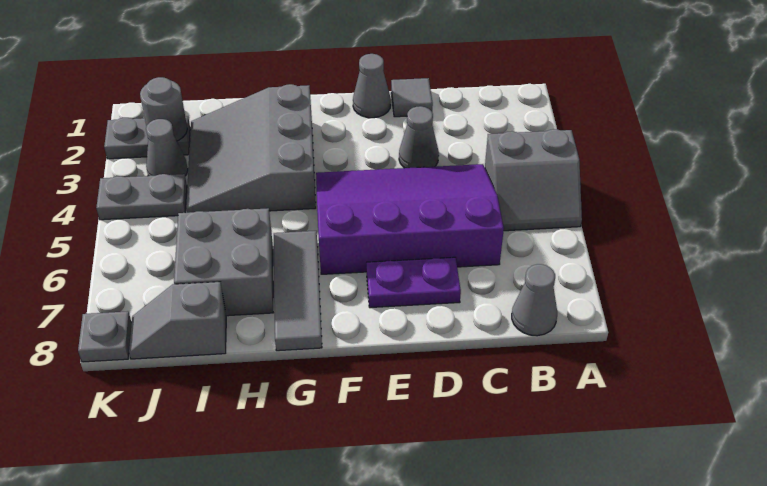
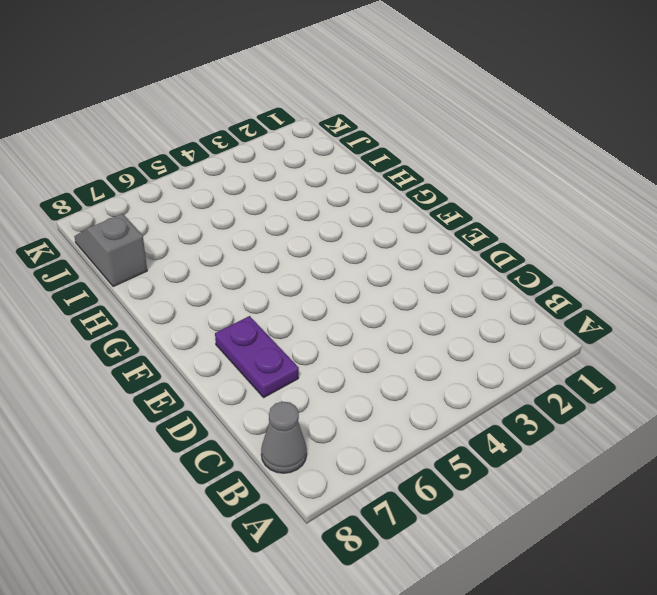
none -> grey slope A4:B5 level 1 top 4
none -> purple slope C4:F6 level 1 top 6
none -> grey tile D1 level 1

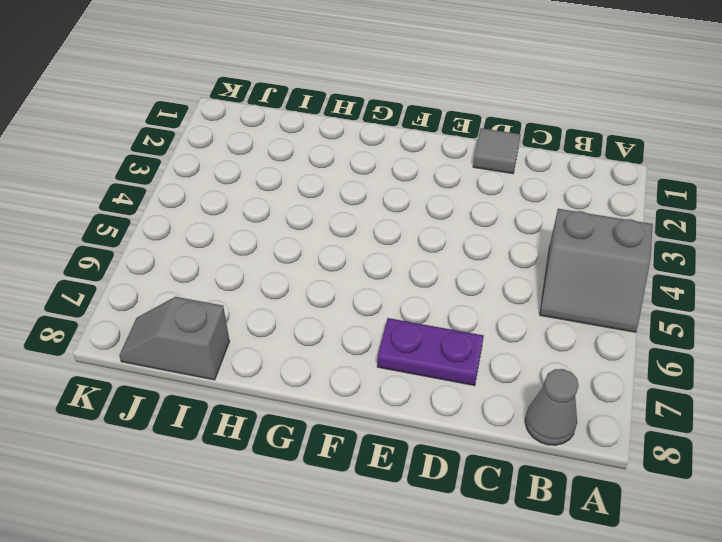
none -> purple slope C4:F6 level 1 top 6
none -> grey cone D3 level 1
none -> grey cone E1 level 1

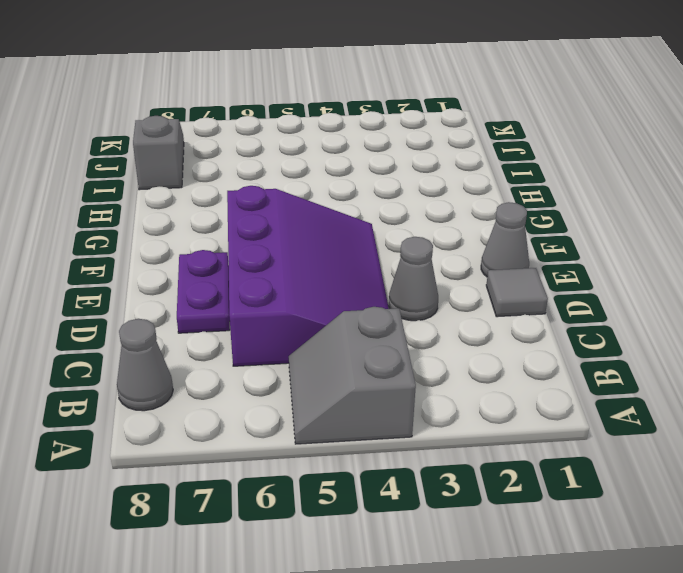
none -> grey slope G2:I4 level 1 top G
none -> grey tile G6:G8 level 1
none -> grey brick H6:I7 level 1

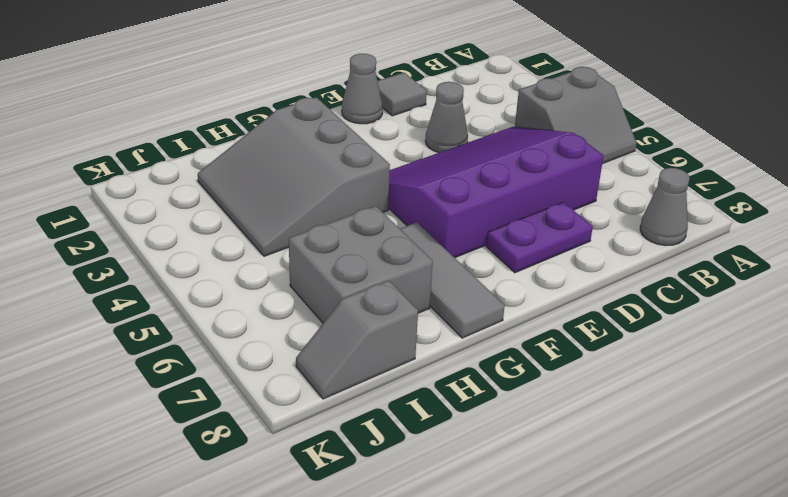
none -> grey plate J2:K2 level 1
none -> grey cone J3 level 1
none -> grey plate J4:K4 level 1

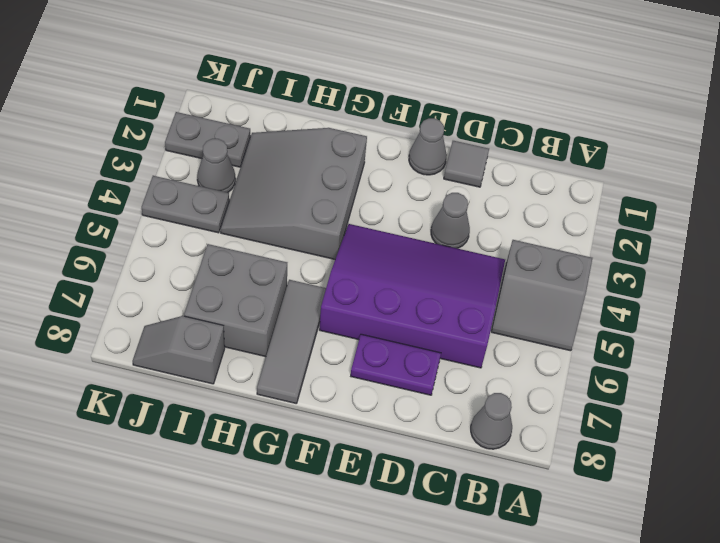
none -> grey plate K8 level 1
none -> grey round brick J2 level 2

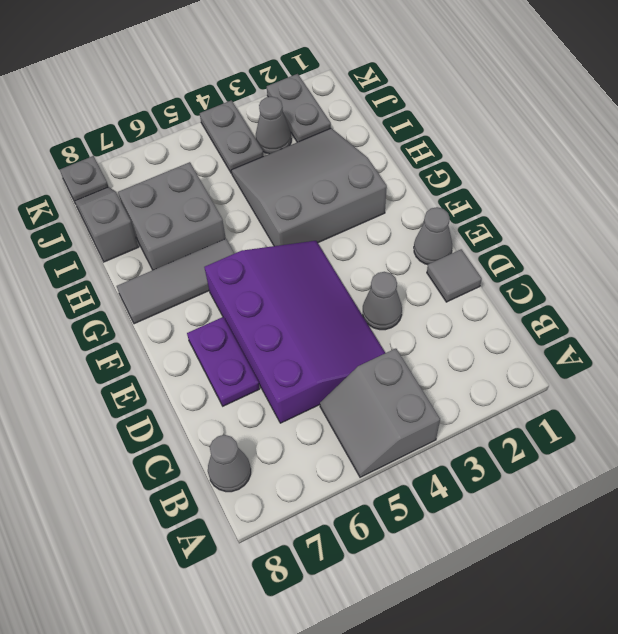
none -> grey round brick J2 level 2

